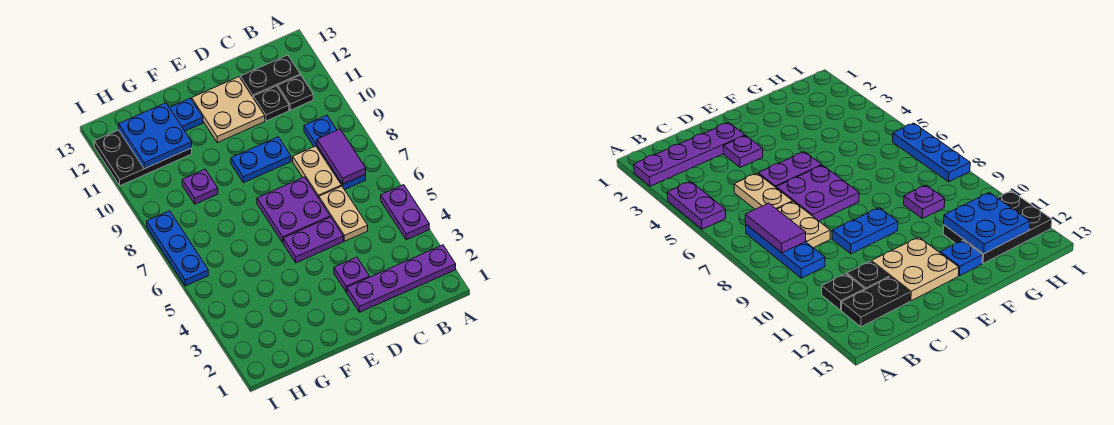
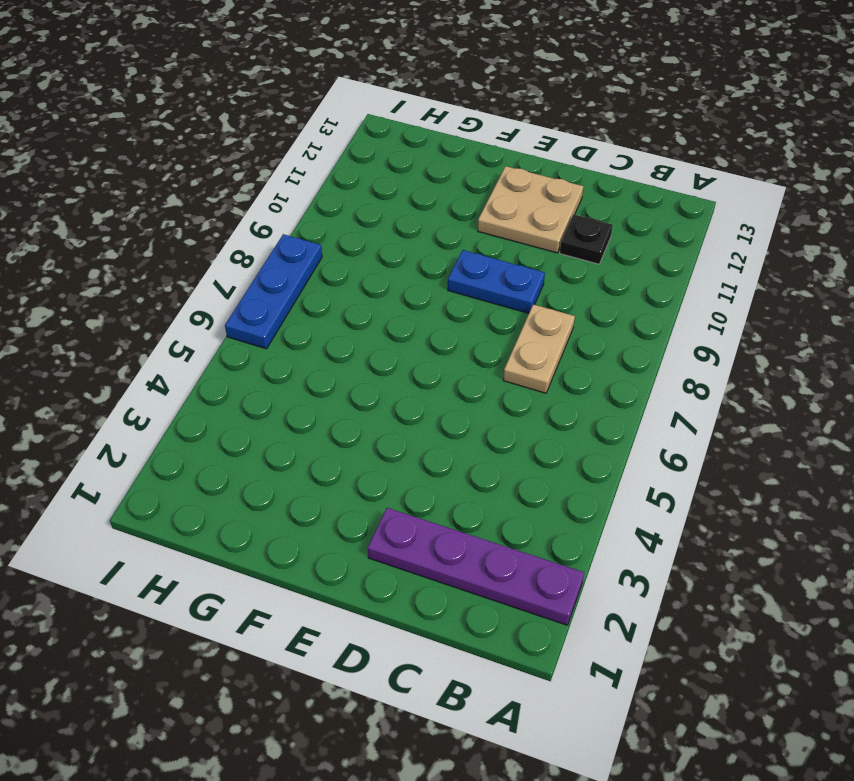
none -> purple plate A4:A5 level 1
none -> blue plate B7:B9 level 1
none -> black plate B11 level 1

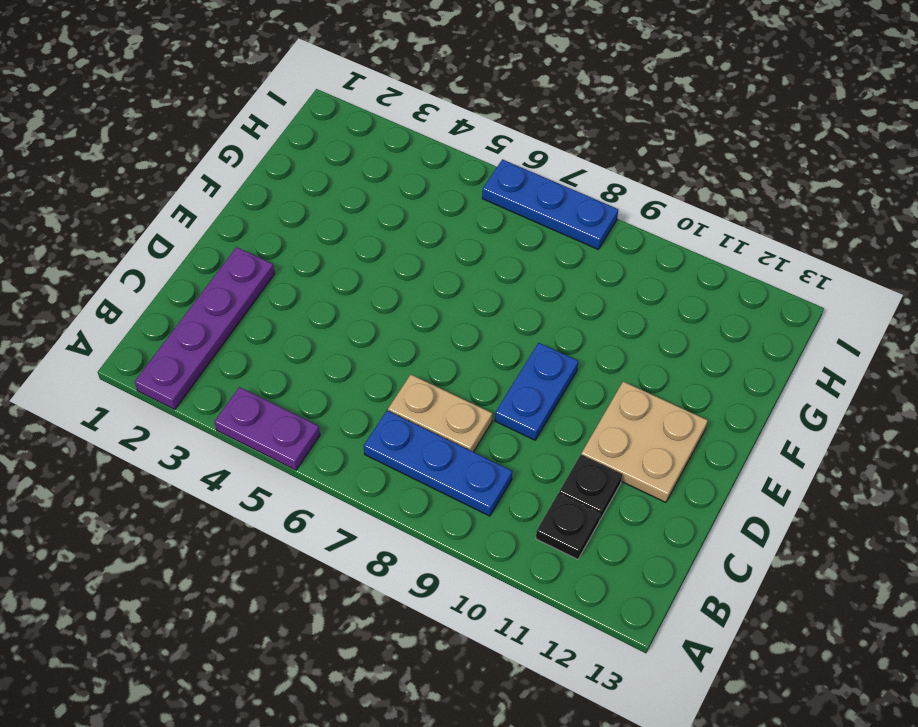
none -> black plate B12:C12 level 1
none -> tan plate C5:C6 level 1
none -> purple plate D3 level 1

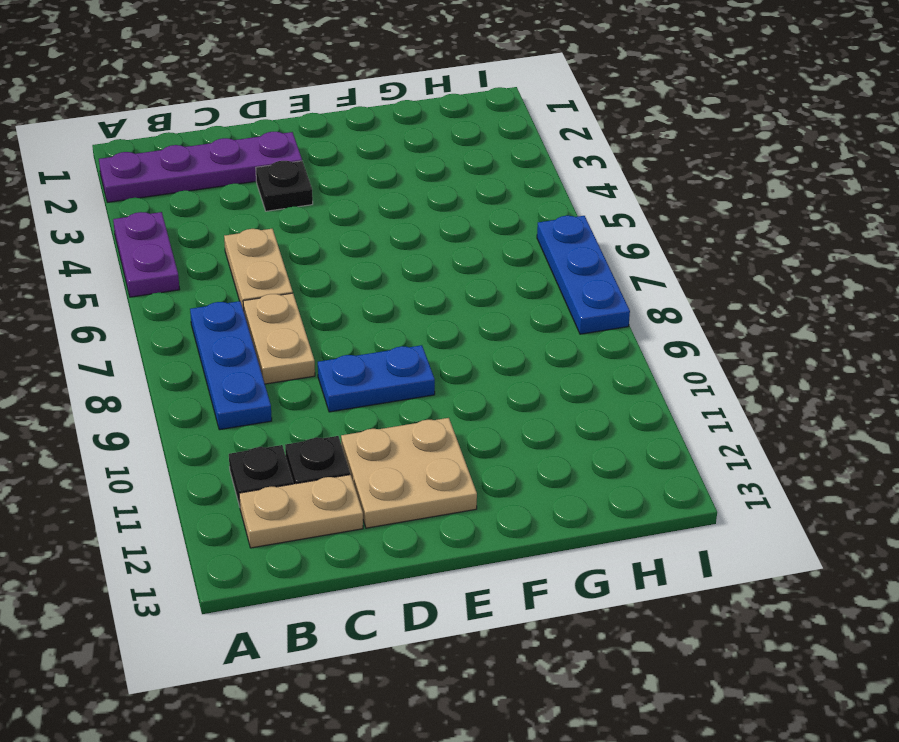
tan plate B12:C12 level 1 -> black plate B12:C12 level 1
black plate D3 level 1 -> purple plate D3 level 1
none -> purple plate D5:E5 level 1
none -> purple plate D6:E7 level 1
none -> blue plate F12 level 1

